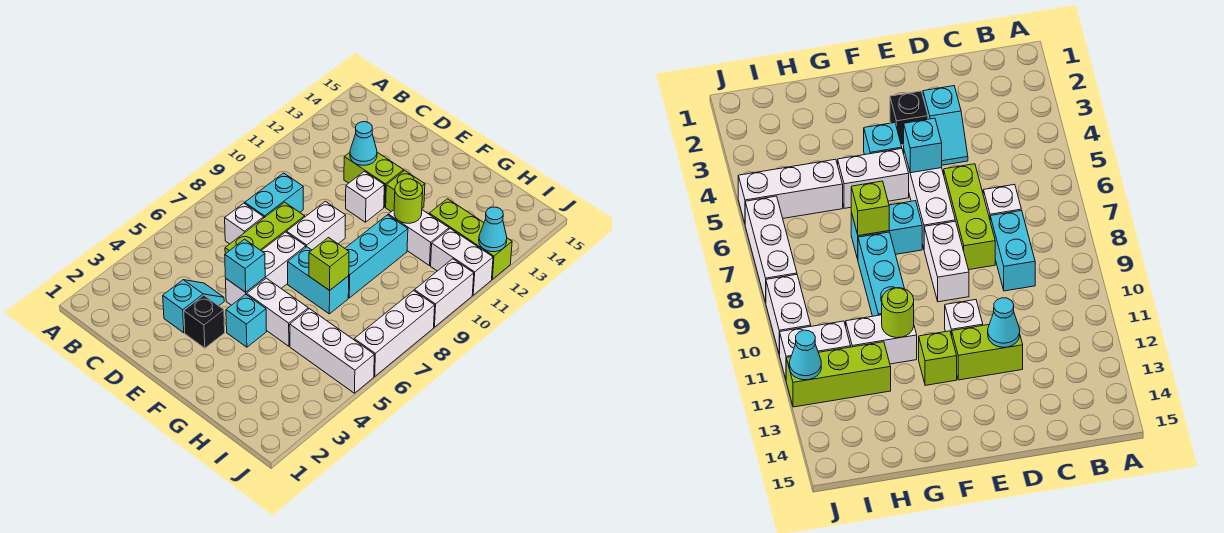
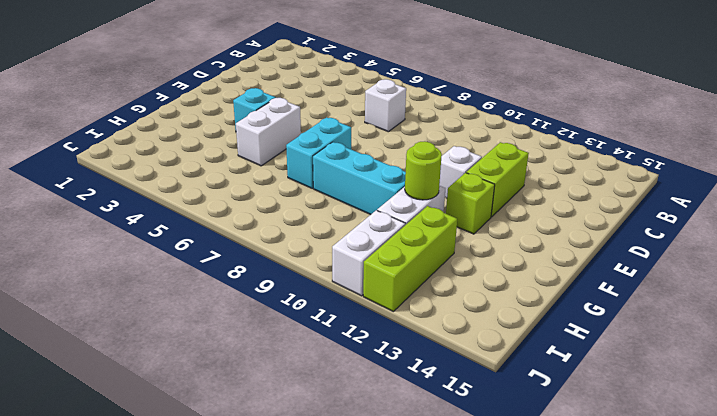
none -> cyan brick C8:C9 level 1
none -> cyan slope D3:D4 level 1 top 3
none -> lime brick D6:D8 level 1

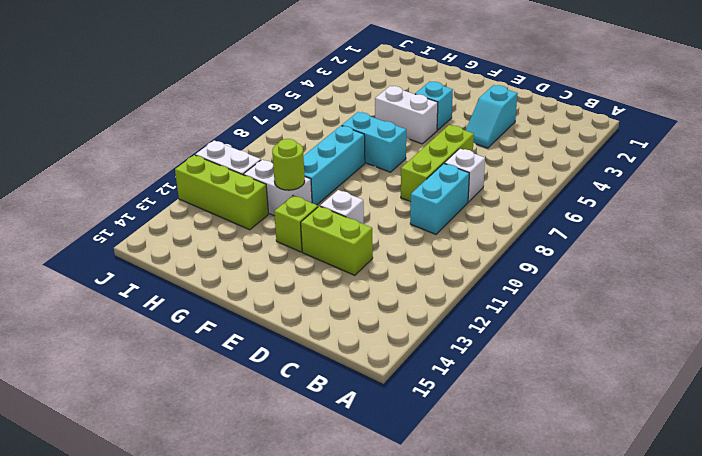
none -> black brick E3 level 1
none -> white brick E5:E7 level 1
none -> white brick E8:E9 level 1

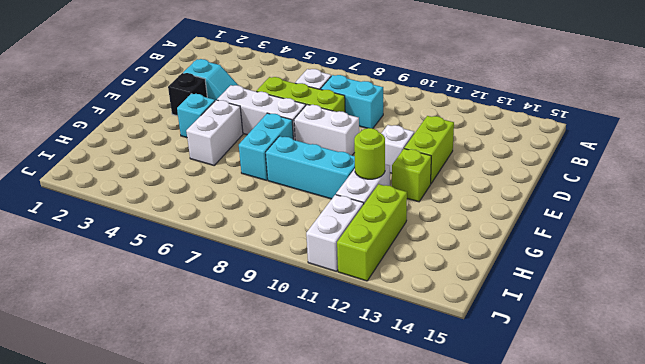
none -> white brick H5:J5 level 1
none -> white brick J6:J8 level 1
none -> white brick J9:J10 level 1

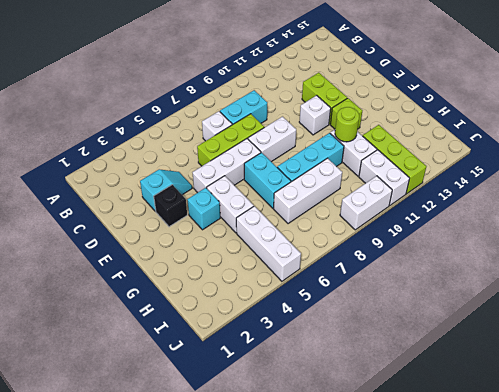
white brick H7:H9 level 1 -> white brick J6:J8 level 1
none -> cyan cone D12 level 2
none -> cyan brick E5 level 2
none -> lime brick G7 level 2

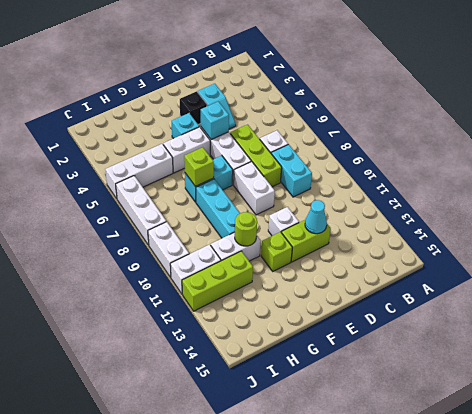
none -> cyan cone J12 level 2

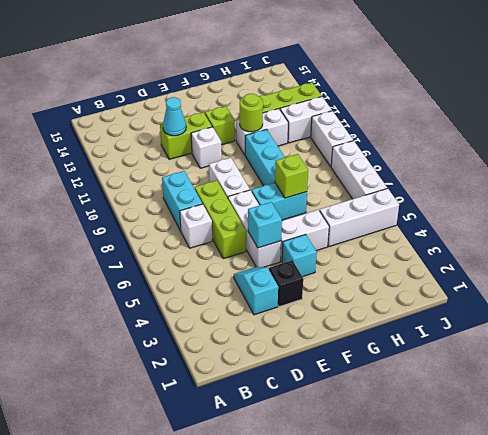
none -> cyan cone J12 level 2

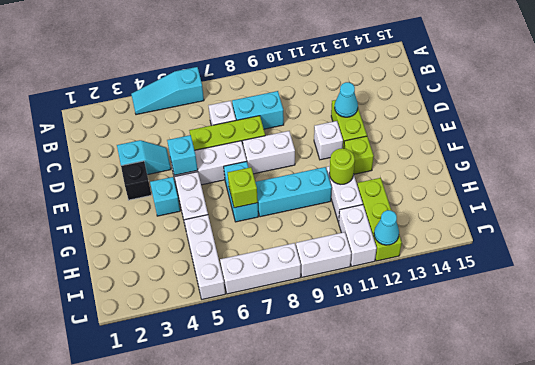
cyan slope A4:A6 level 1 top 6 -> none

